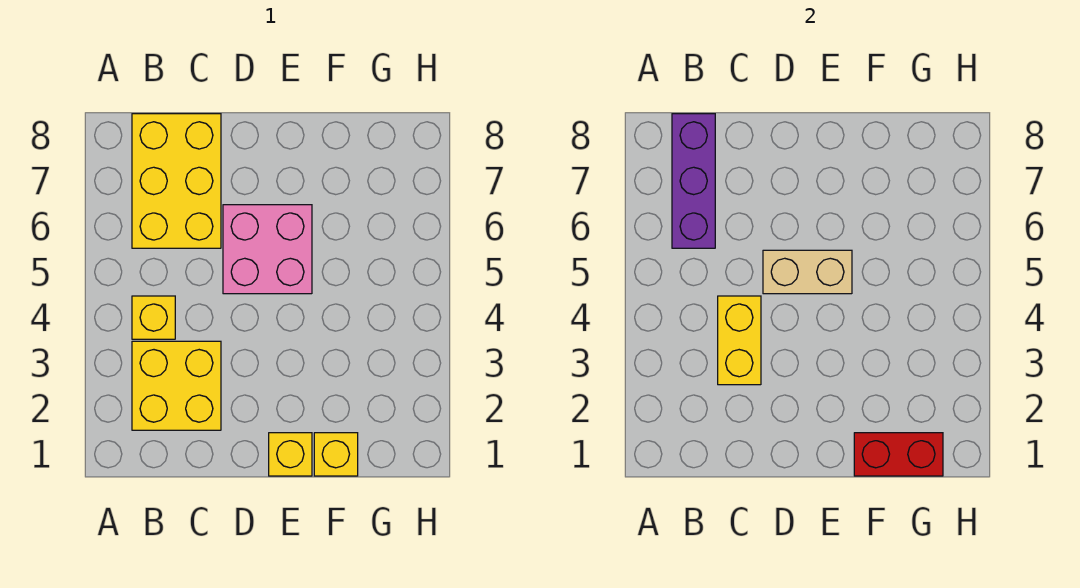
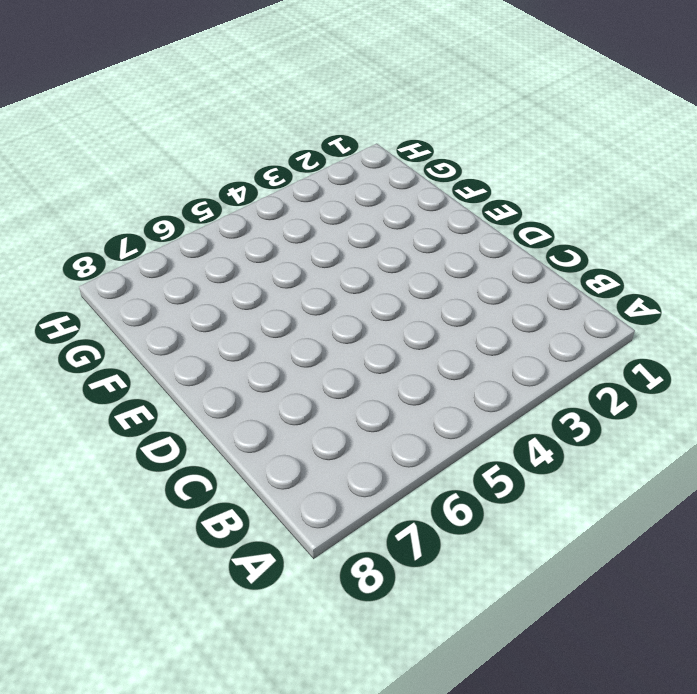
none -> yellow brick B2:C3 level 1
none -> yellow brick B4 level 1

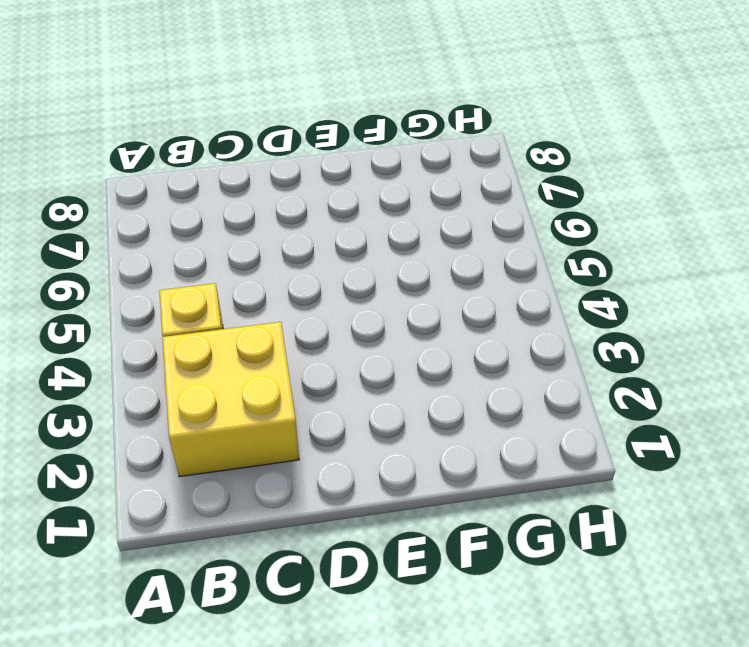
none -> yellow brick B6:C8 level 1
none -> pink brick D5:E6 level 1

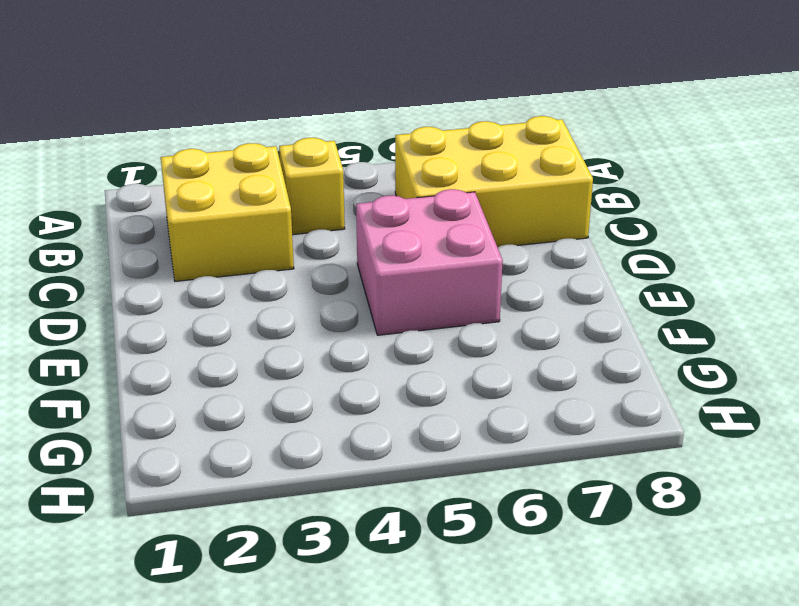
none -> yellow brick E1 level 1
none -> yellow brick F1 level 1

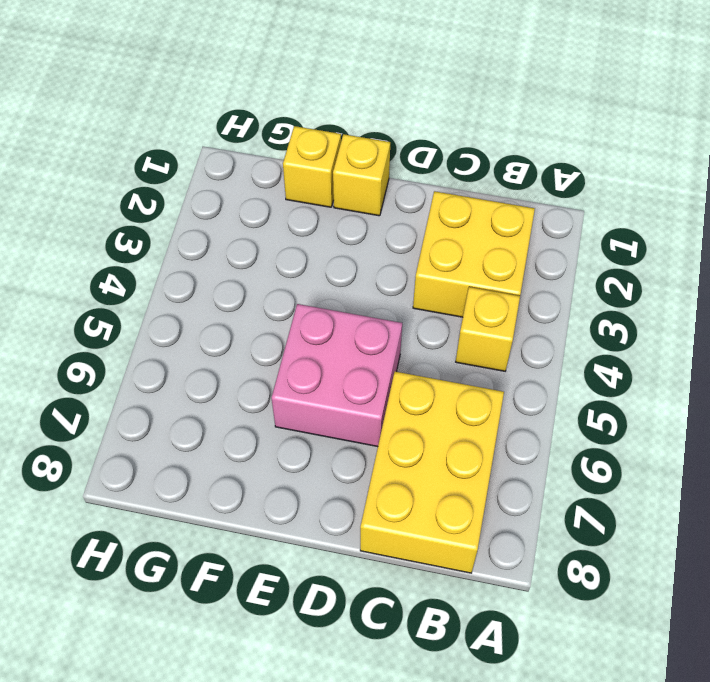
none -> purple brick B6:B8 level 2
none -> yellow brick C3:C4 level 2

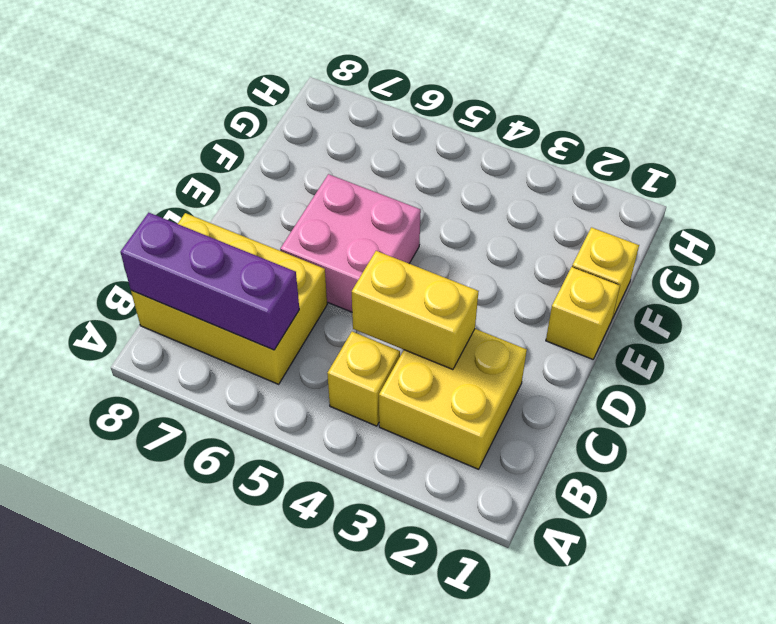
none -> tan brick D5:E5 level 2
none -> red brick F1:G1 level 2

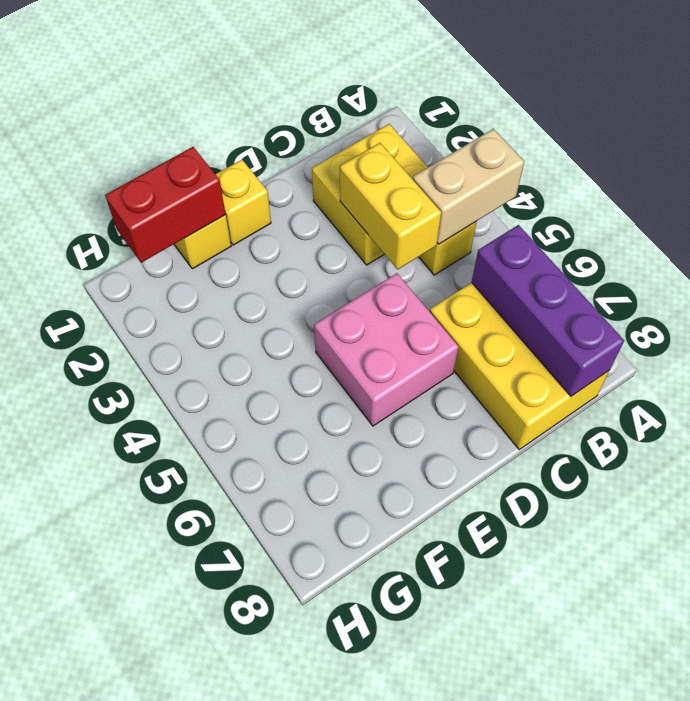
tan brick A4:B4 level 2 -> tan brick D5:E5 level 2

